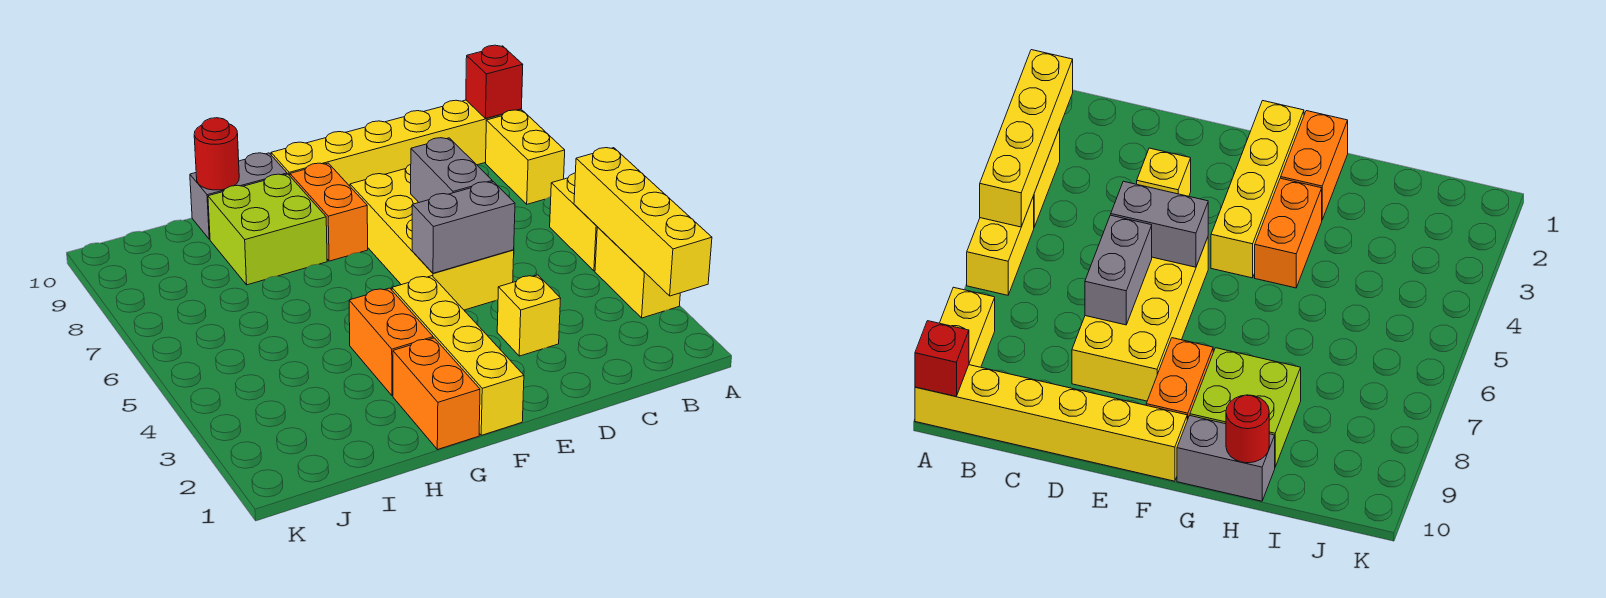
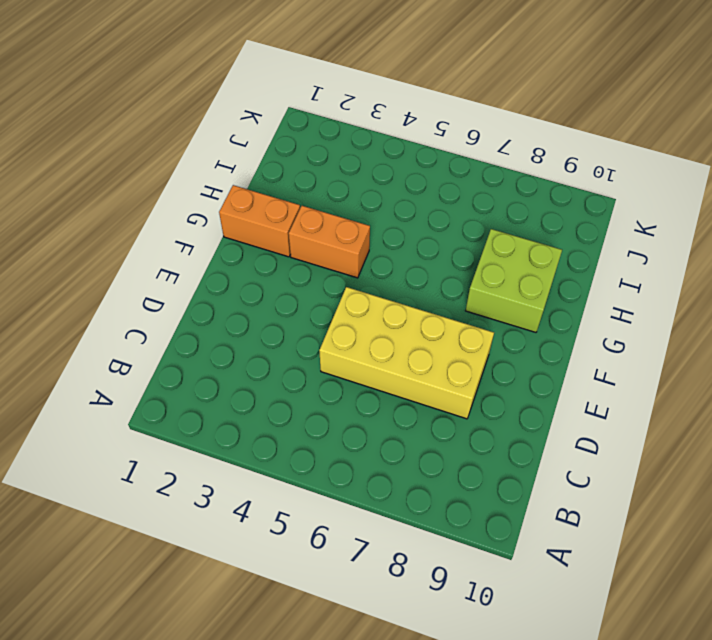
none -> yellow brick A3:A4 level 1
none -> yellow brick A5:A6 level 1
none -> yellow brick A8:A9 level 1

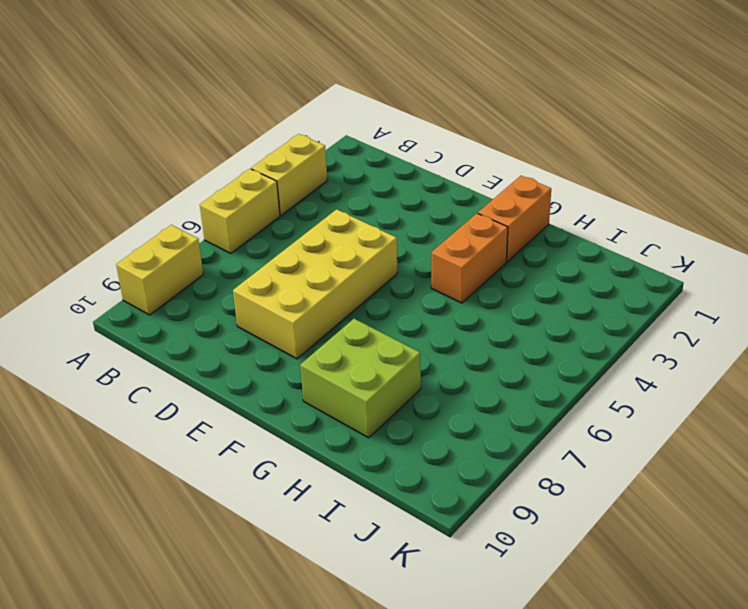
none -> yellow brick A10:F10 level 1
none -> yellow brick D3 level 1
none -> yellow brick F1:F4 level 1

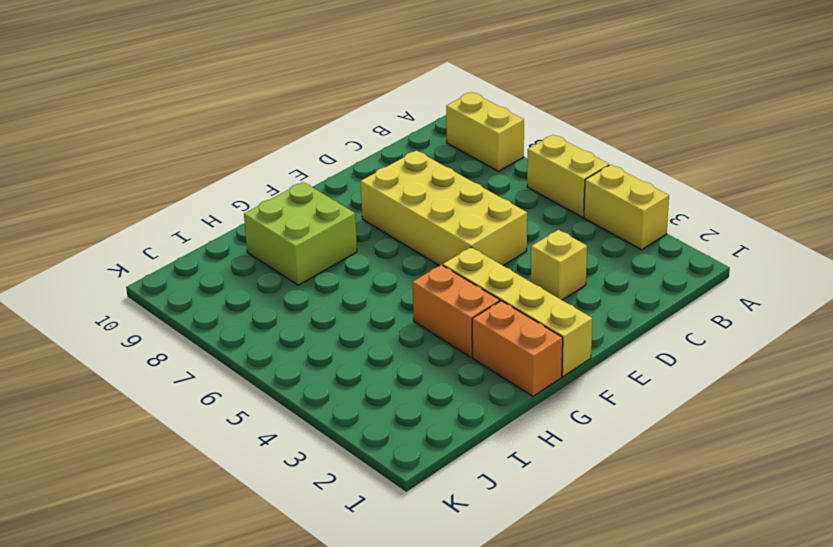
none -> yellow brick A10:F10 level 1
none -> orange brick F8:F9 level 1
none -> grey brick G10:H10 level 1

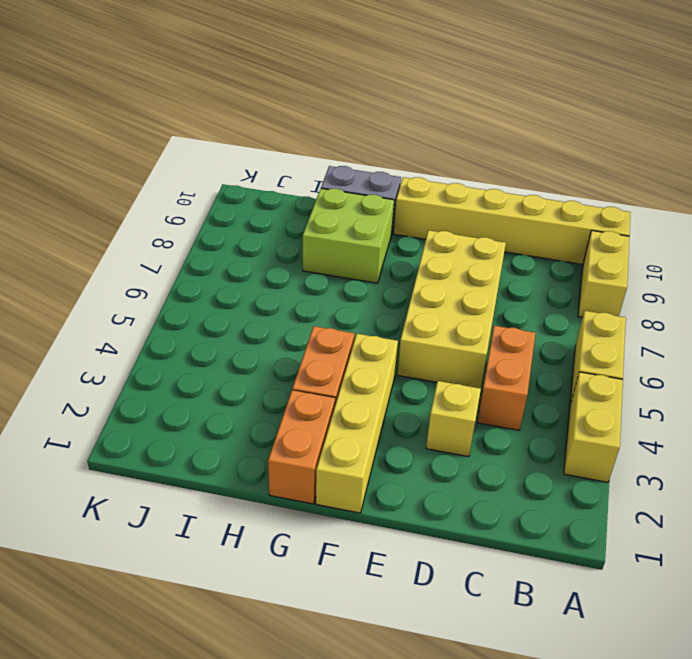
orange brick C4:C5 level 1 -> orange brick F8:F9 level 1
none -> yellow brick A2:A5 level 2
none -> red brick A10 level 2
none -> grey brick D5:E5 level 2

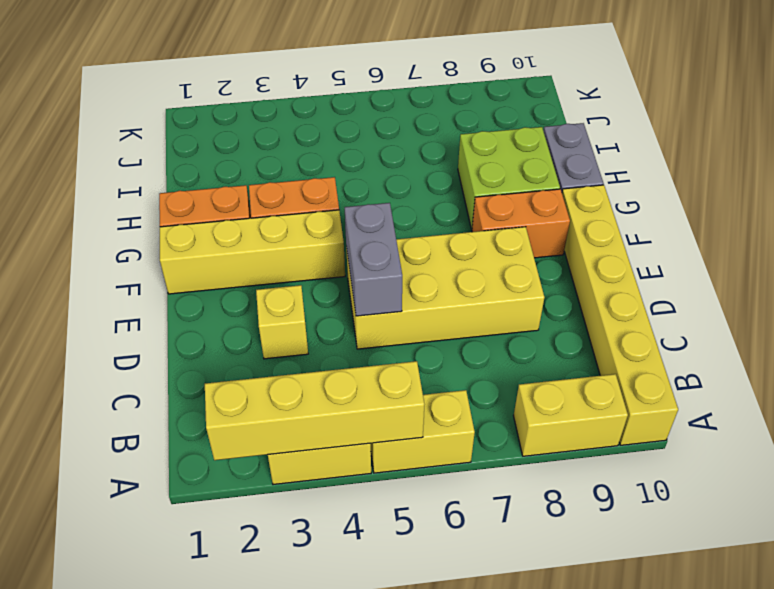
none -> red brick A10 level 2
none -> grey brick D6:D7 level 2
none -> red round brick H10 level 2

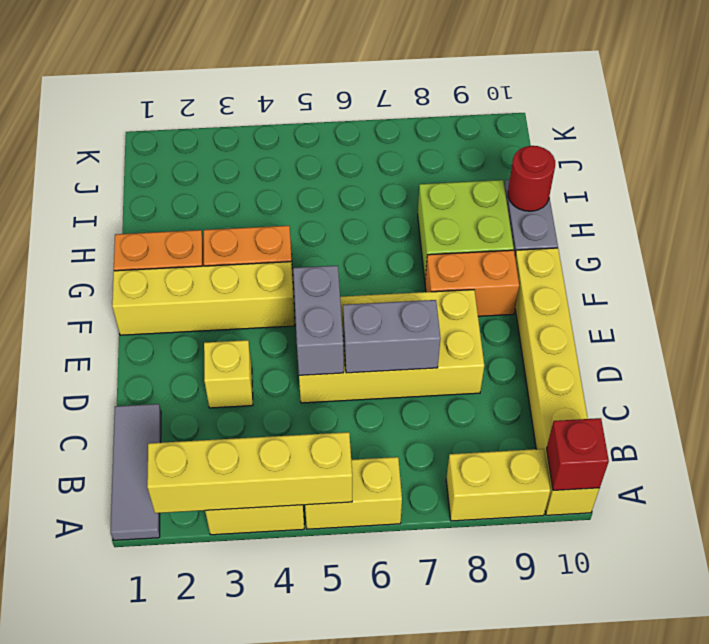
grey tile A1:C1 level 1 -> none

